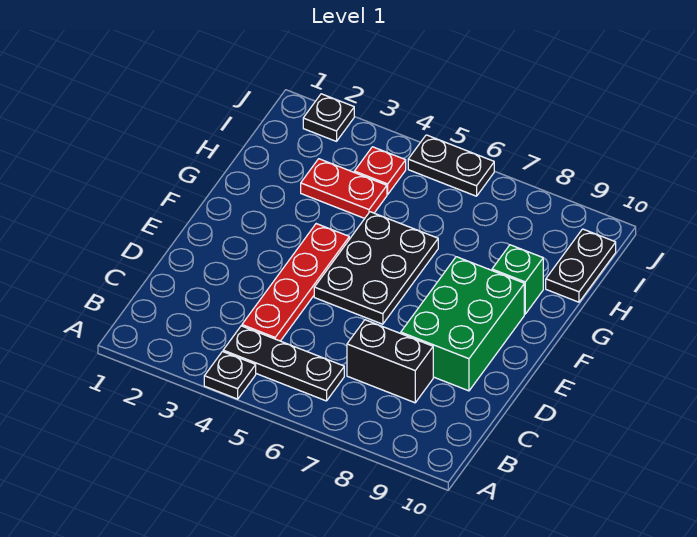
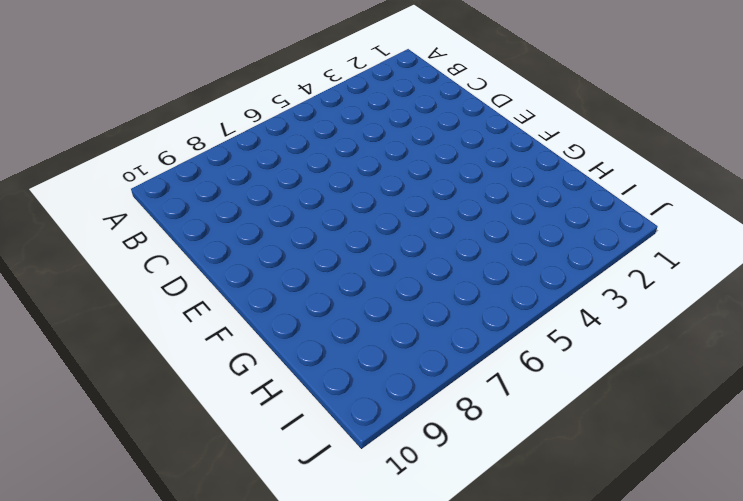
none -> black plate A4 level 1
none -> black plate B4:B6 level 1
none -> red plate C4:F4 level 1

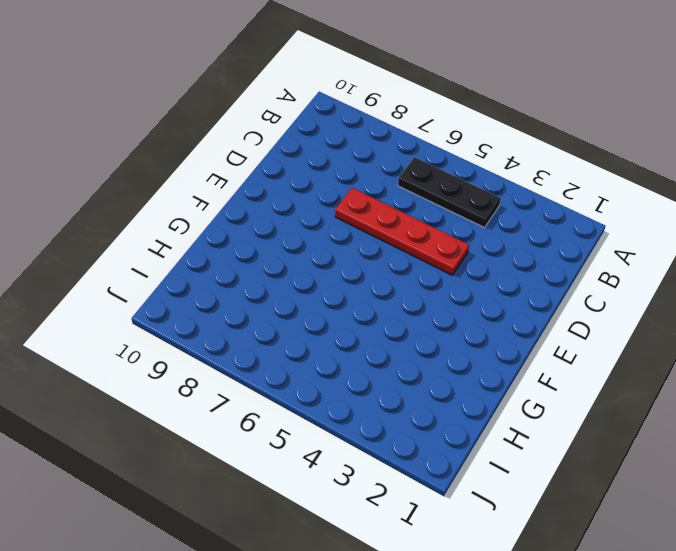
red plate D4:D7 level 1 -> red plate C4:F4 level 1
none -> black plate A4 level 1
none -> black brick C7:C8 level 1
none -> green brick D8:F9 level 1

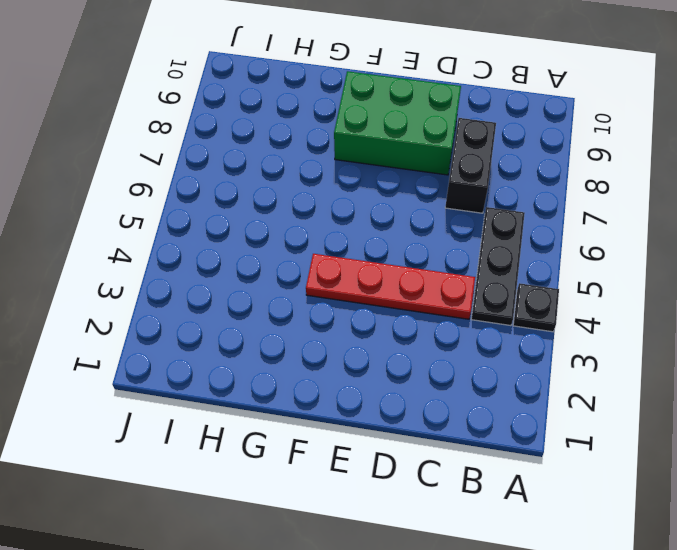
none -> black plate E5:G6 level 1
none -> green brick G9 level 1
none -> red plate H3:H4 level 1

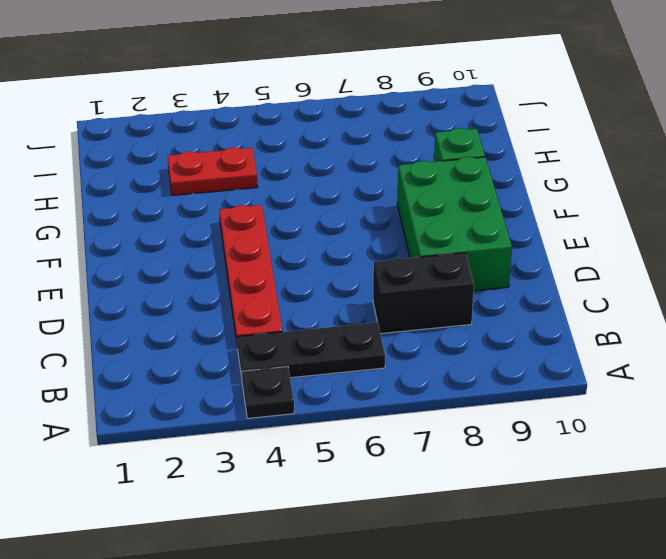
none -> black plate E5:G6 level 1
none -> black plate H10:I10 level 1
none -> red plate I4 level 1

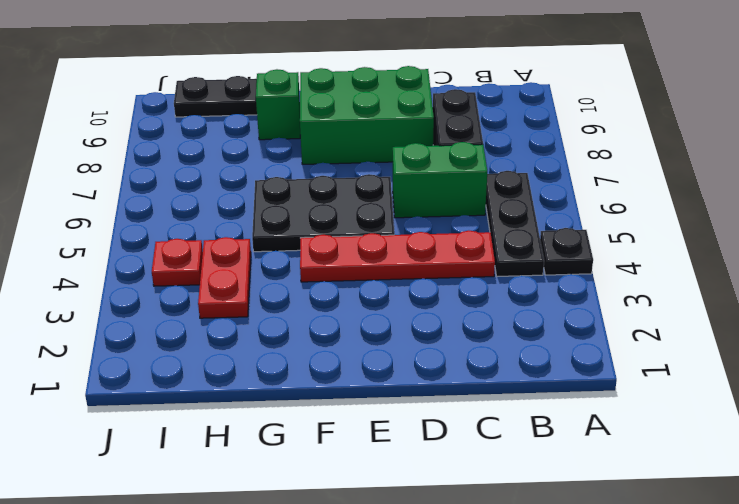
green brick C6:D6 level 1 -> none
none -> black plate J2 level 1
none -> black plate J5:J6 level 1

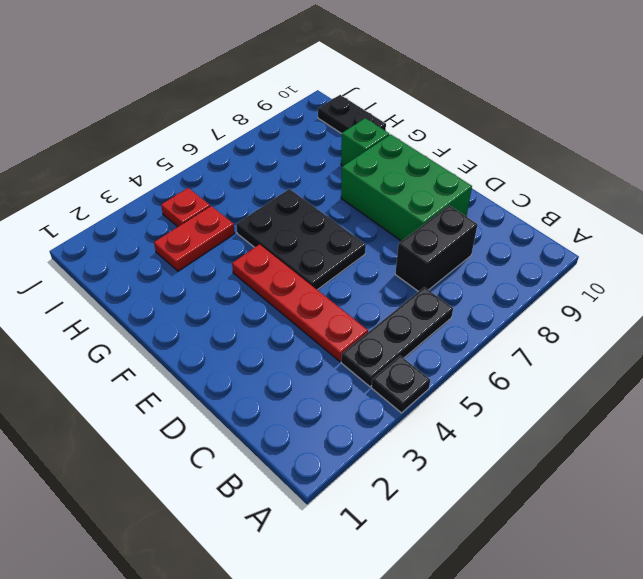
none -> black plate J2 level 1
none -> black plate J5:J6 level 1

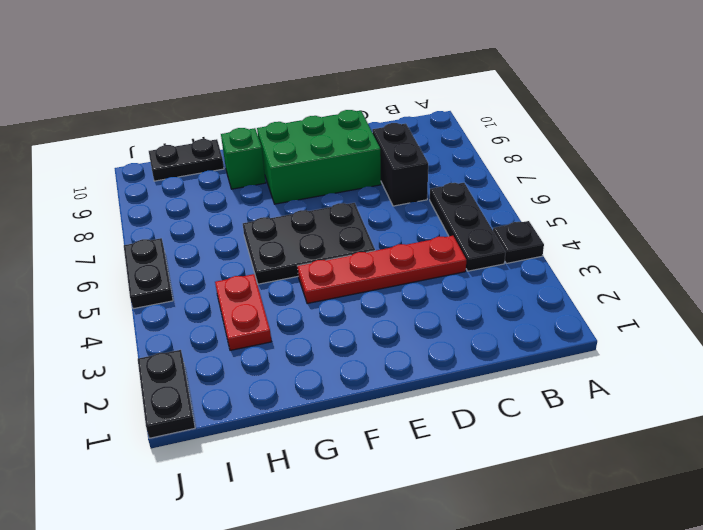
black plate J1:J2 level 1 -> black plate J2 level 1
none -> red plate I4 level 1

